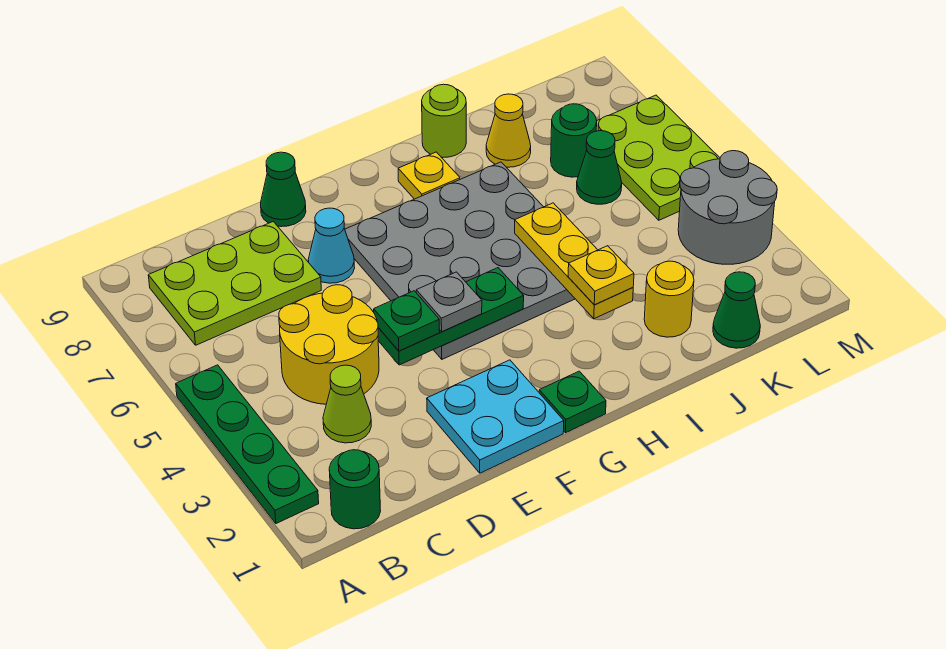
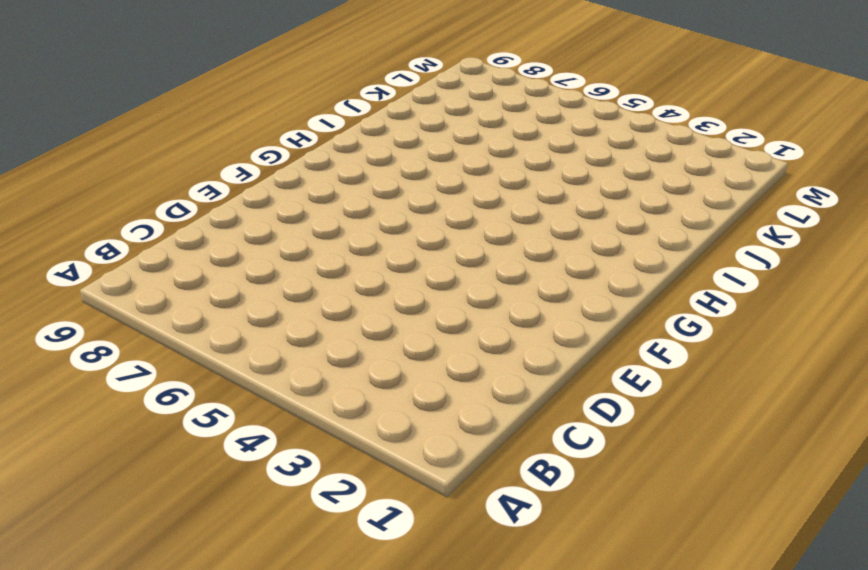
none -> green plate A2:A5 level 1
none -> green round brick B1 level 1
none -> lime plate B7:D8 level 1

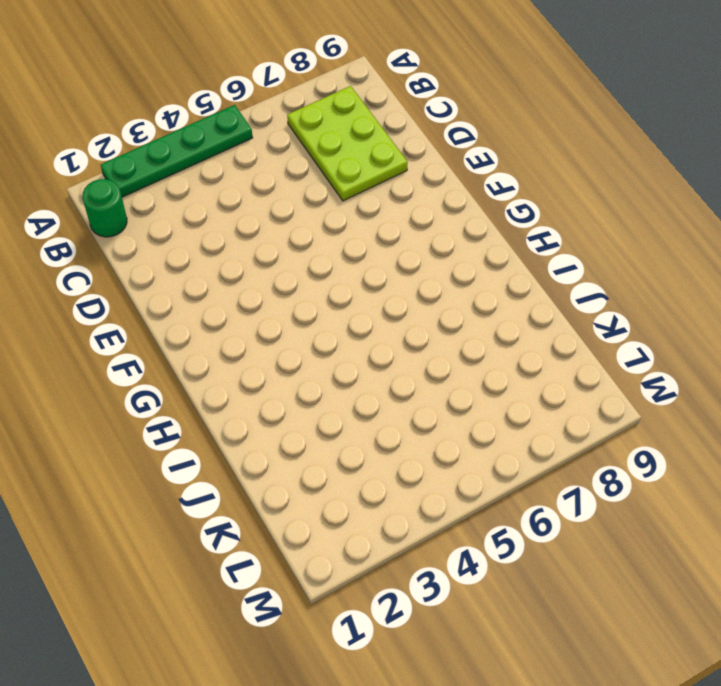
none -> lime cone C3 level 1
none -> yellow round brick C4:D5 level 1
none -> cyan plate E1:F2 level 1

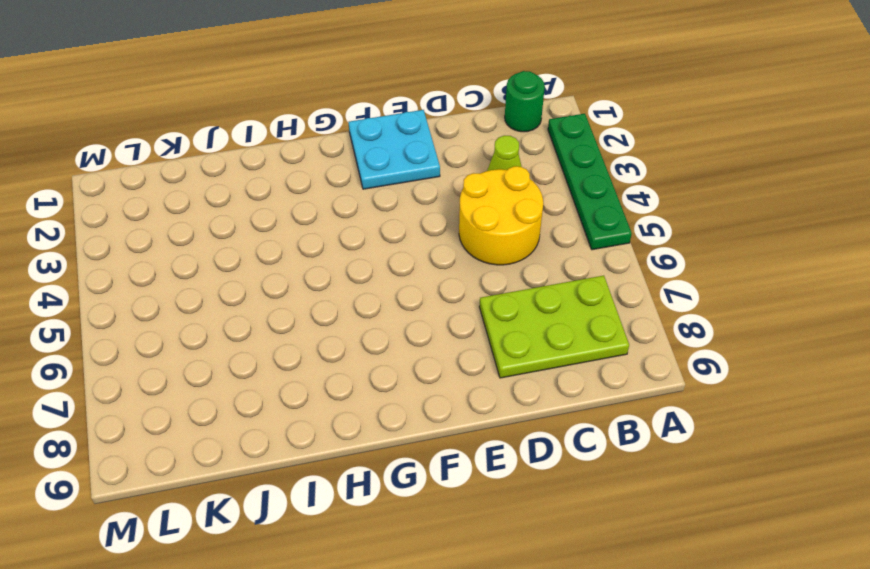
none -> cyan cone E7 level 1
none -> green cone E9 level 1
none -> grey plate F4:I7 level 1

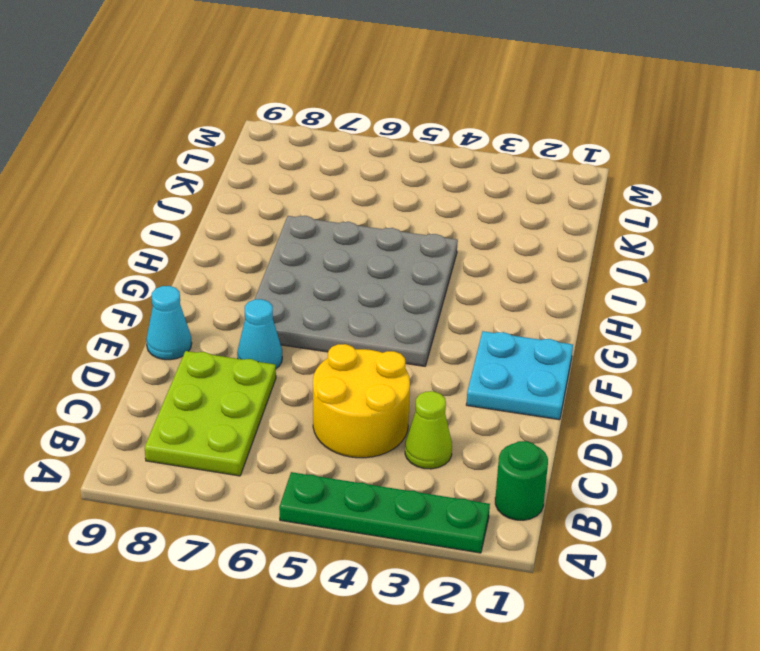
cyan cone E9 level 1 -> green cone E9 level 1
none -> green plate G1 level 1
none -> yellow plate H8 level 1
none -> lime round brick I9 level 1

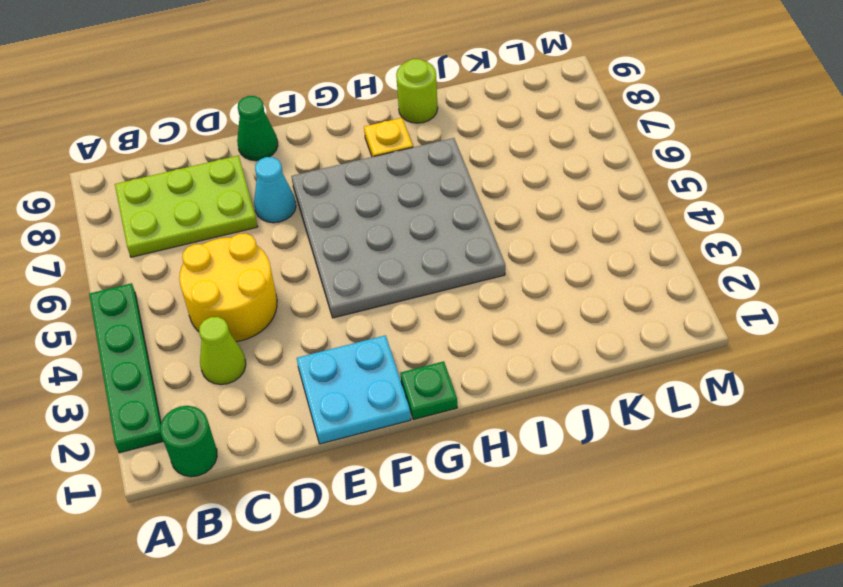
none -> yellow round brick J2 level 1
none -> yellow cone J8 level 1
none -> green cone K1 level 1

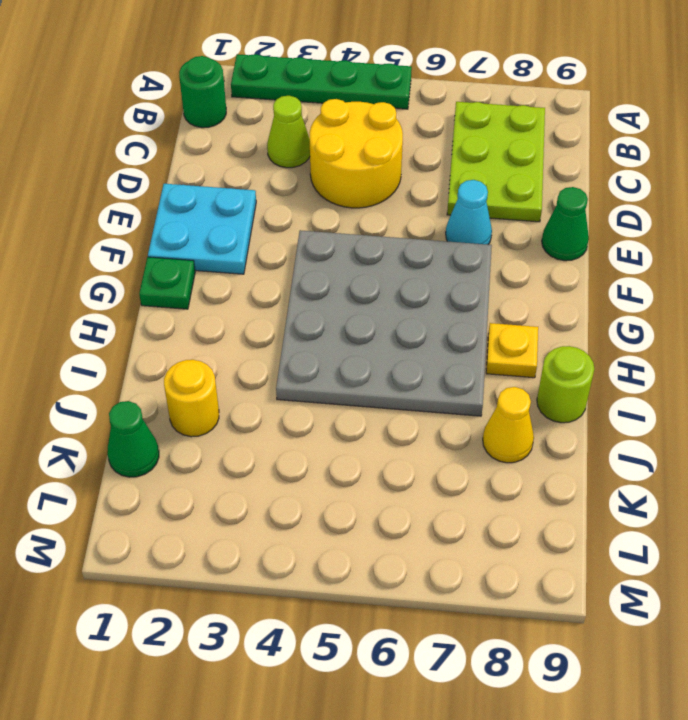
none -> green cone K6 level 1
none -> green round brick K7 level 1
none -> grey round brick L3:M4 level 1

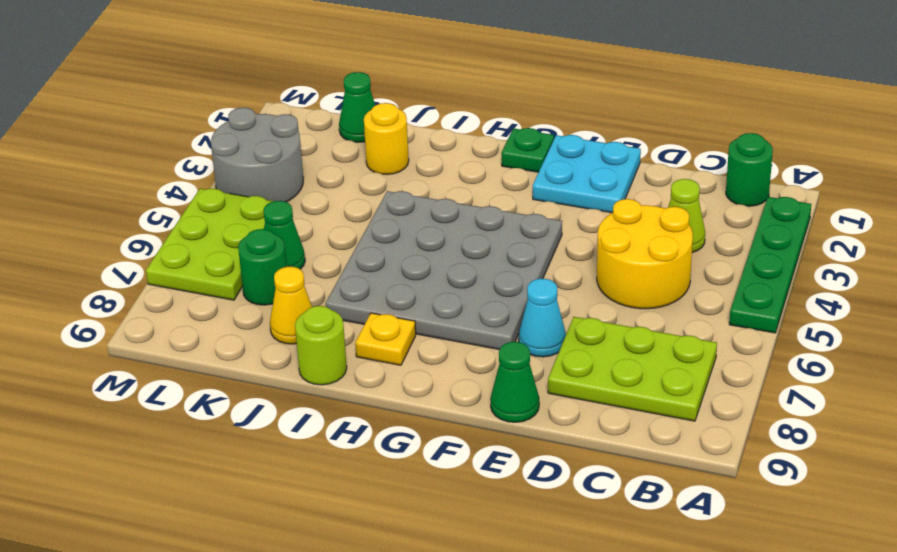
none -> green plate E4:G4 level 2
none -> yellow plate I3:I5 level 2
none -> green plate E4 level 3

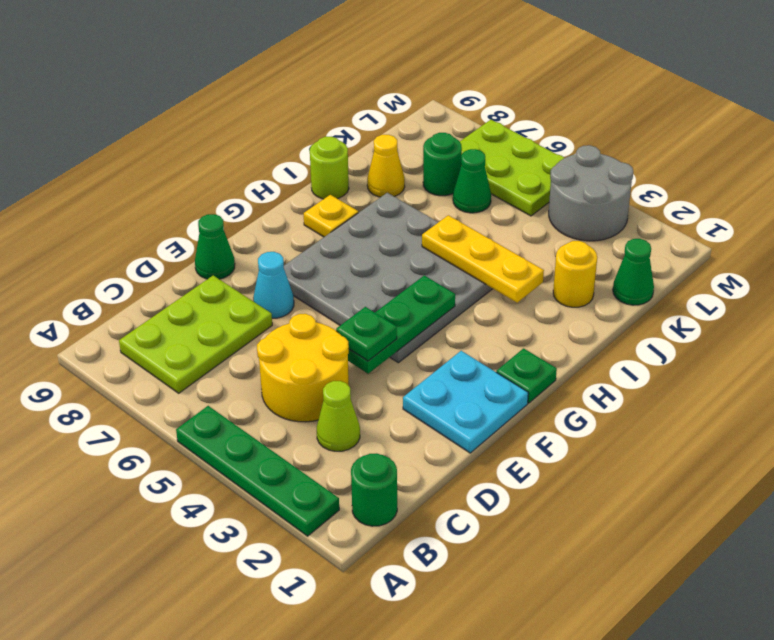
none -> grey plate F4 level 3
none -> yellow plate I3 level 3

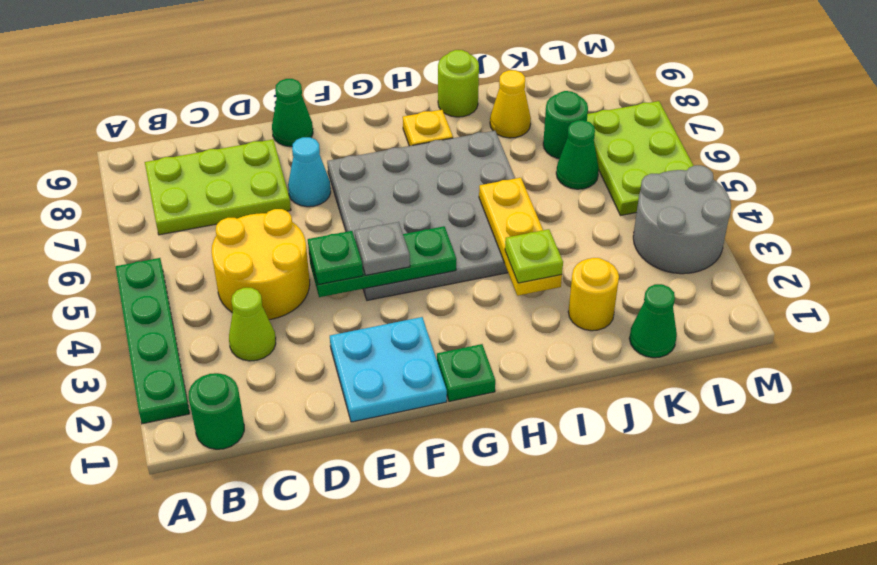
lime plate I3 level 3 -> yellow plate I3 level 3

